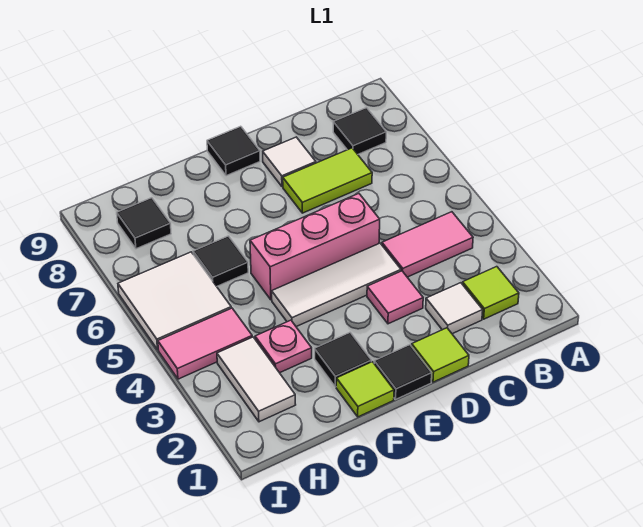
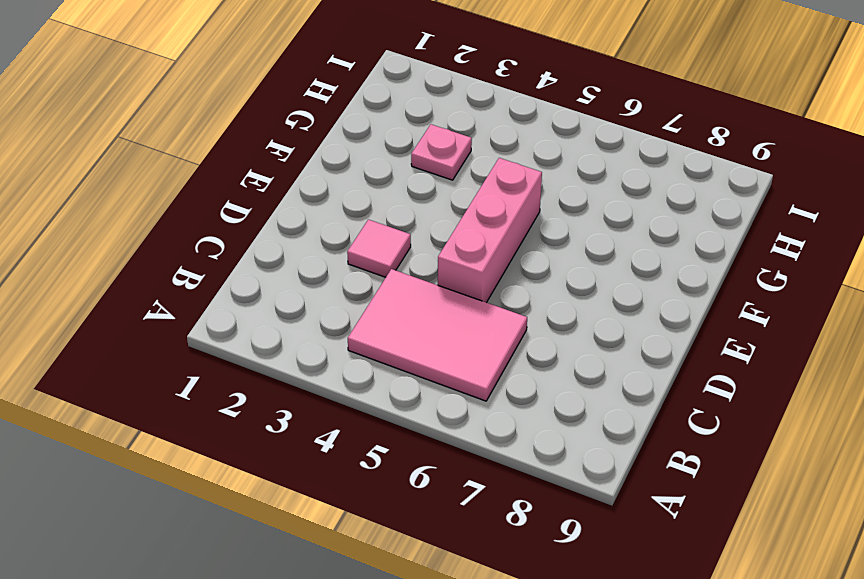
pink tile B4:C6 level 1 -> pink tile B4:C4 level 1
none -> lime tile B2 level 1
none -> black tile B8 level 1
none -> white tile C2 level 1

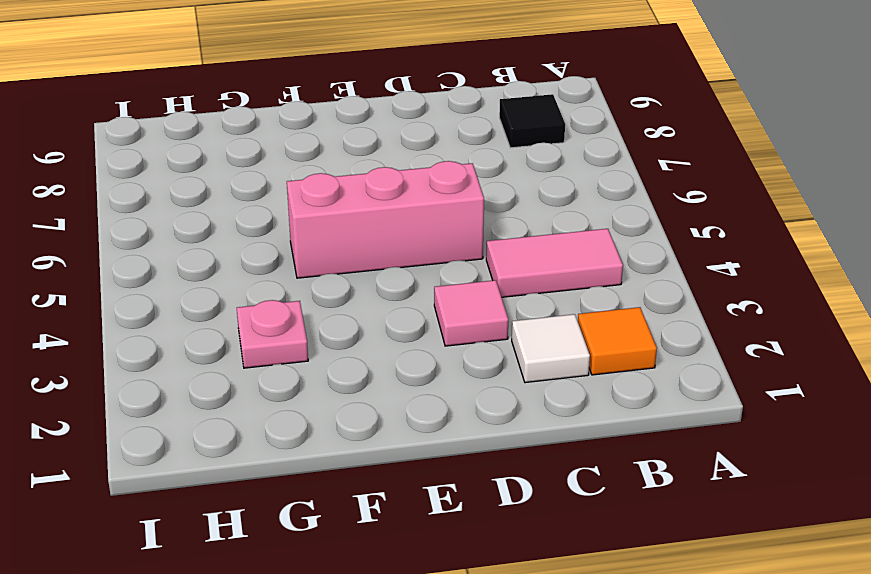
orange tile B2 level 1 -> lime tile B2 level 1
none -> lime tile C7:D7 level 1
none -> lime tile D1 level 1
none -> white tile D4:F4 level 1

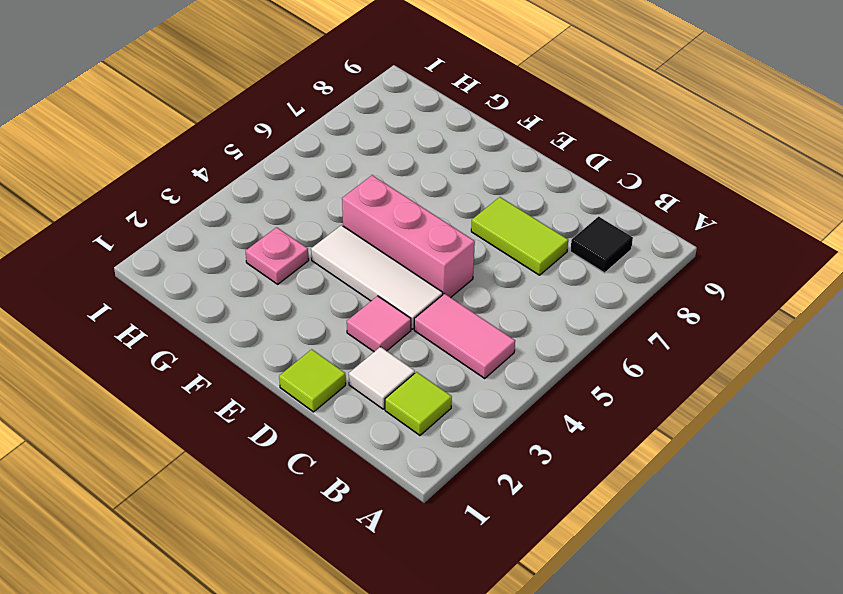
none -> white tile D8 level 1
none -> black tile E1 level 1
none -> black tile E9 level 1

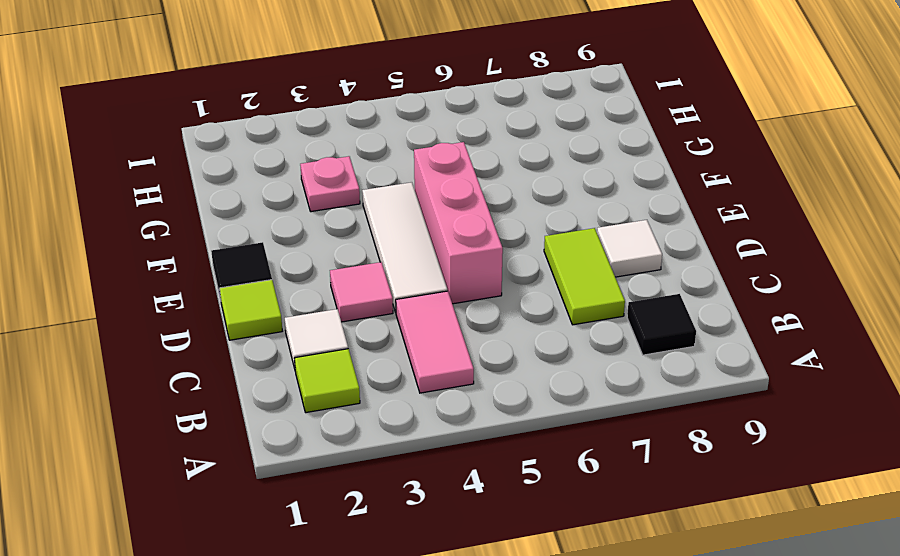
none -> black tile E9 level 1
none -> lime tile F1 level 1
none -> black tile F2 level 1

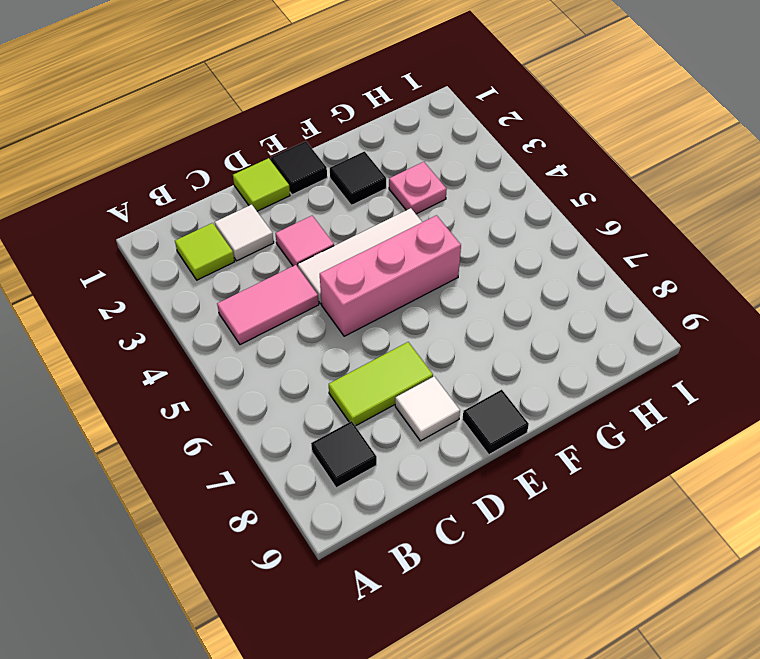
none -> lime tile F1 level 1
none -> black tile G6 level 1
none -> white tile H2:H3 level 1

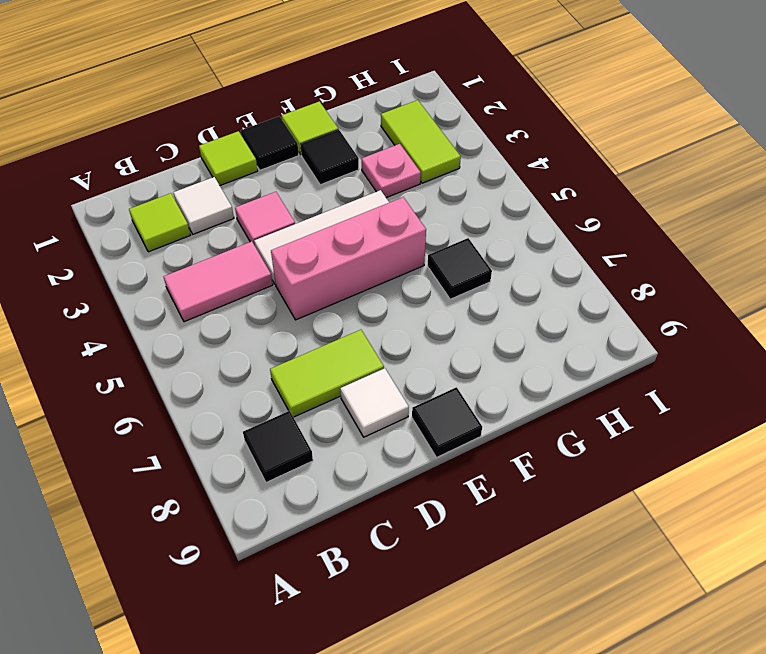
lime tile H2:H3 level 1 -> white tile H2:H3 level 1
none -> pink tile H4:I4 level 1
none -> white tile H5:I6 level 1
none -> black tile H8 level 1

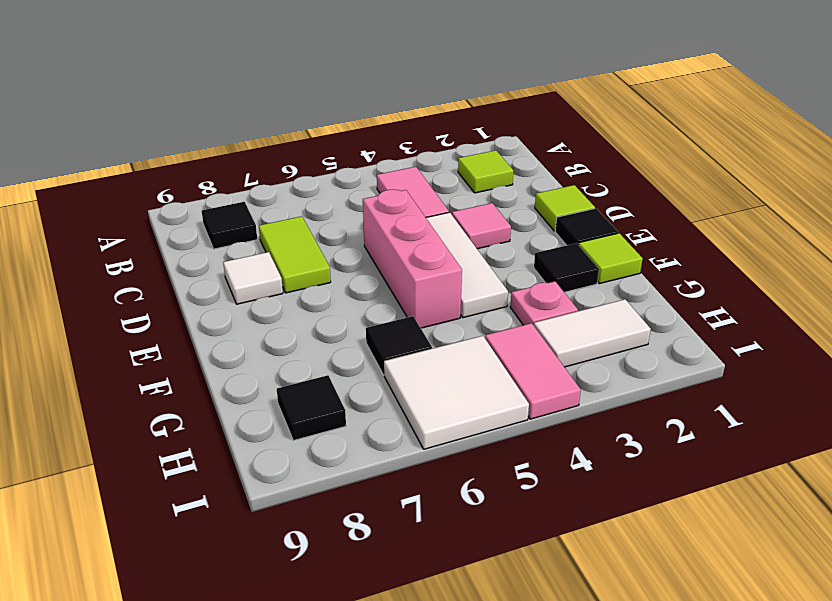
none -> white tile C2 level 1
none -> black tile E9 level 1

